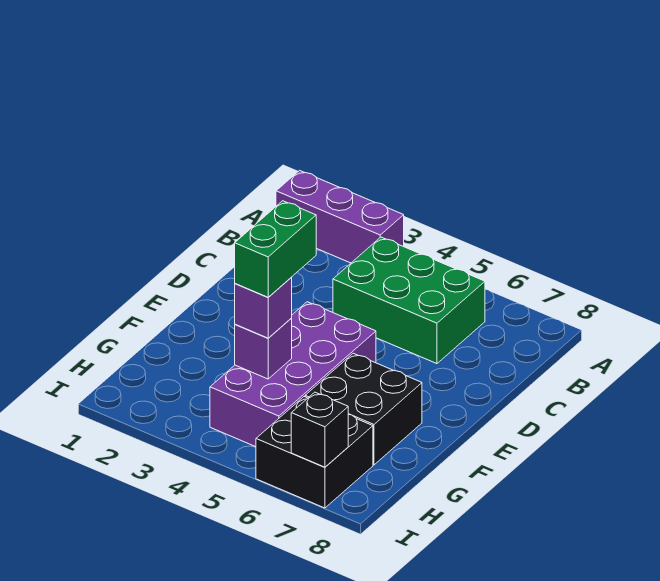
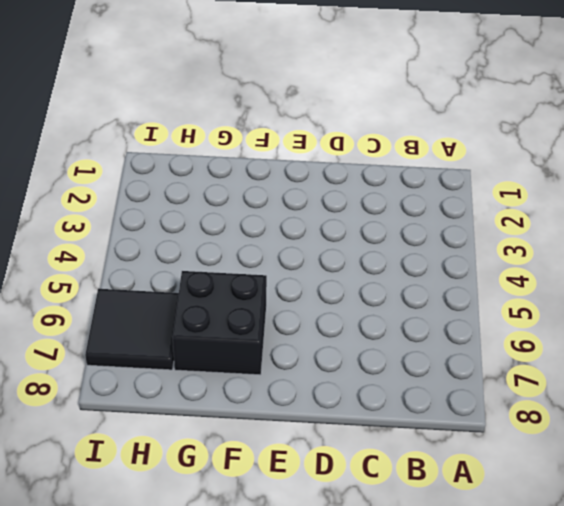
black tile H6:I7 level 1 -> black brick H6:I7 level 1
none -> purple brick A1:A3 level 1
none -> green brick B4:C6 level 1

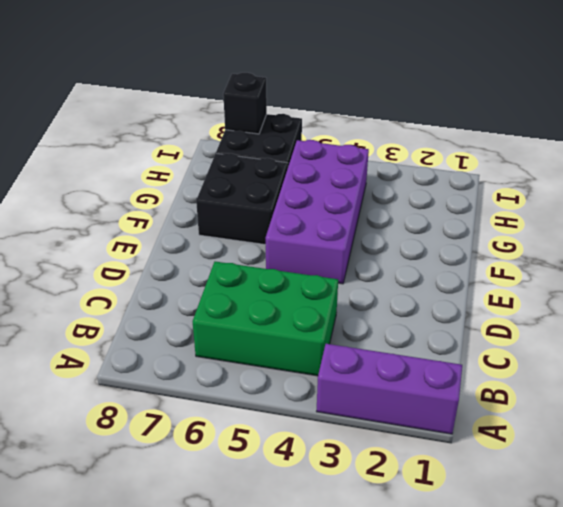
none -> purple brick G4 level 2
none -> purple brick G4 level 3

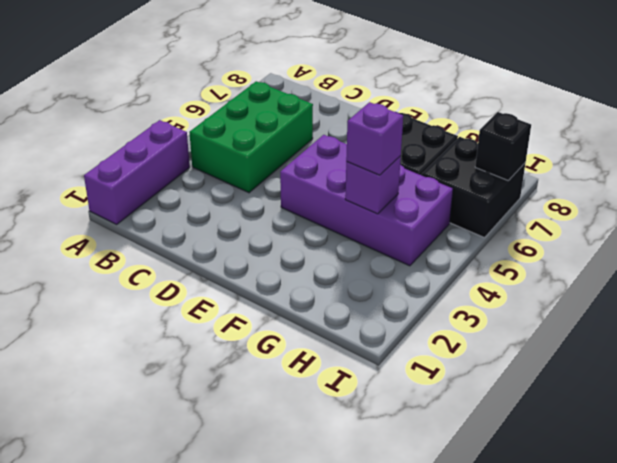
none -> green brick F4:G4 level 4

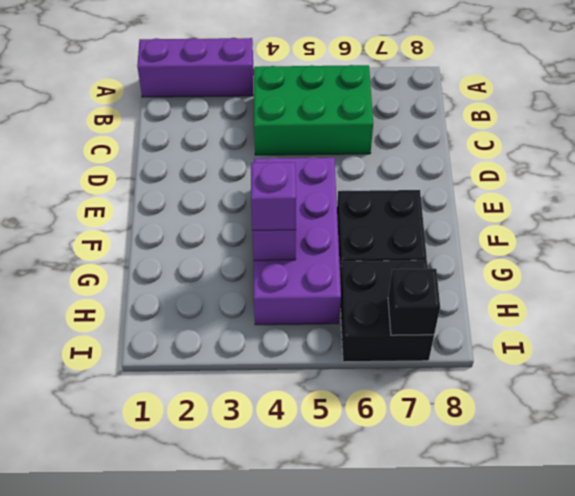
none -> green brick F4:G4 level 4

